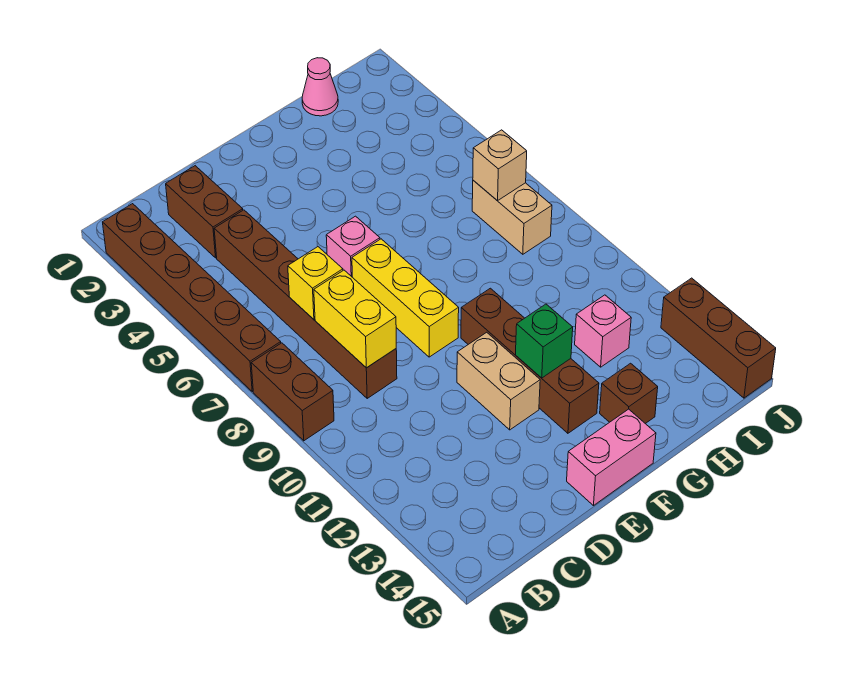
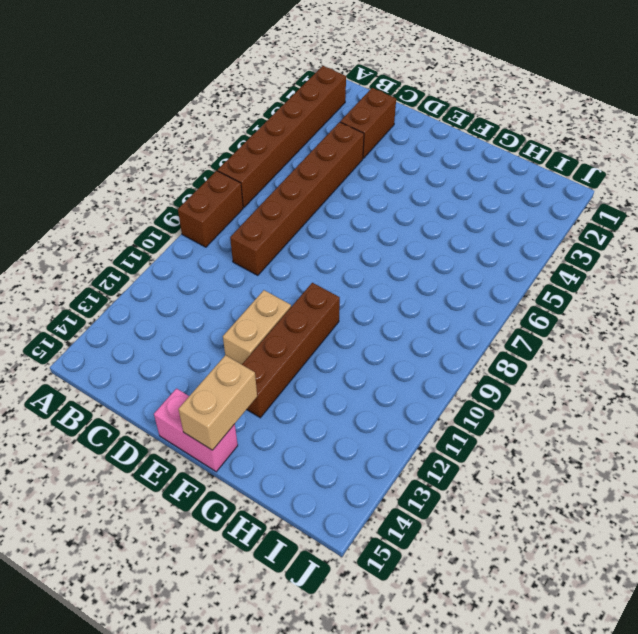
tan brick F14:F15 level 2 -> tan brick I7:I8 level 1
none -> pink brick E6 level 1
none -> yellow brick E7:E9 level 1
none -> brown brick G14 level 1

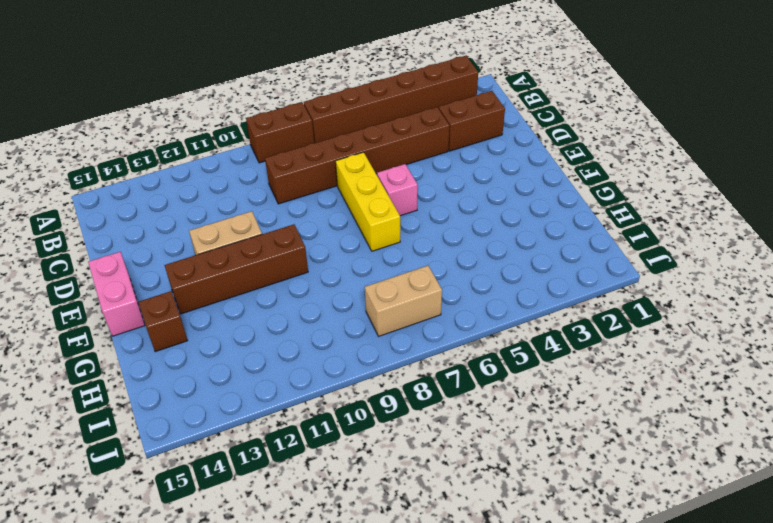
yellow brick D7:F7 level 1 -> yellow brick E7:E9 level 1
none -> pink cone H1 level 1
none -> pink brick H12 level 1
none -> brown brick J13:J15 level 1

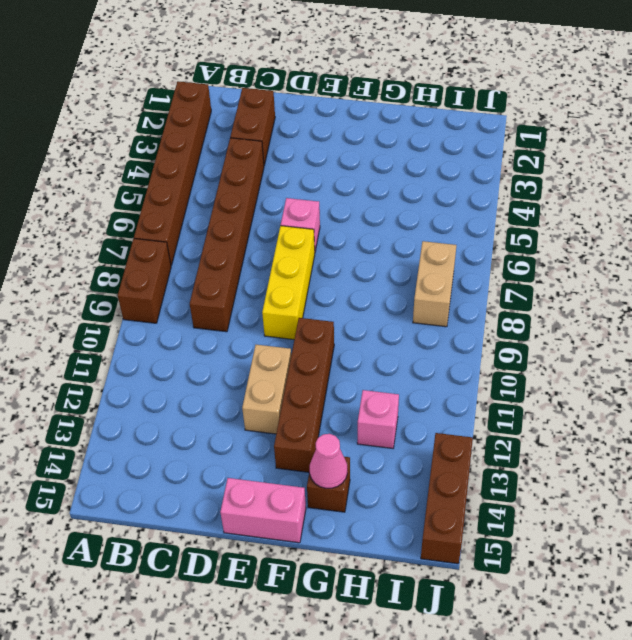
pink cone G14 level 2 -> pink cone H1 level 1
none -> yellow brick C7 level 2
none -> yellow brick C8:C9 level 2
none -> green brick F12 level 2

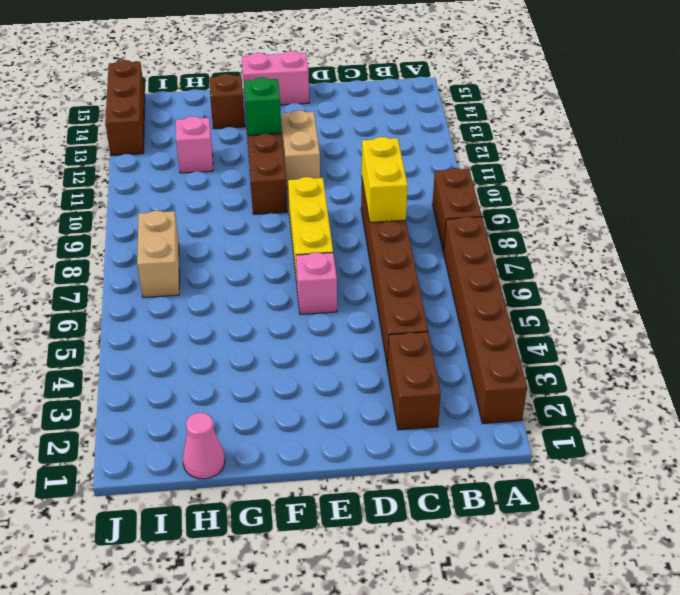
none -> yellow brick C7 level 2
none -> tan brick I7 level 2

